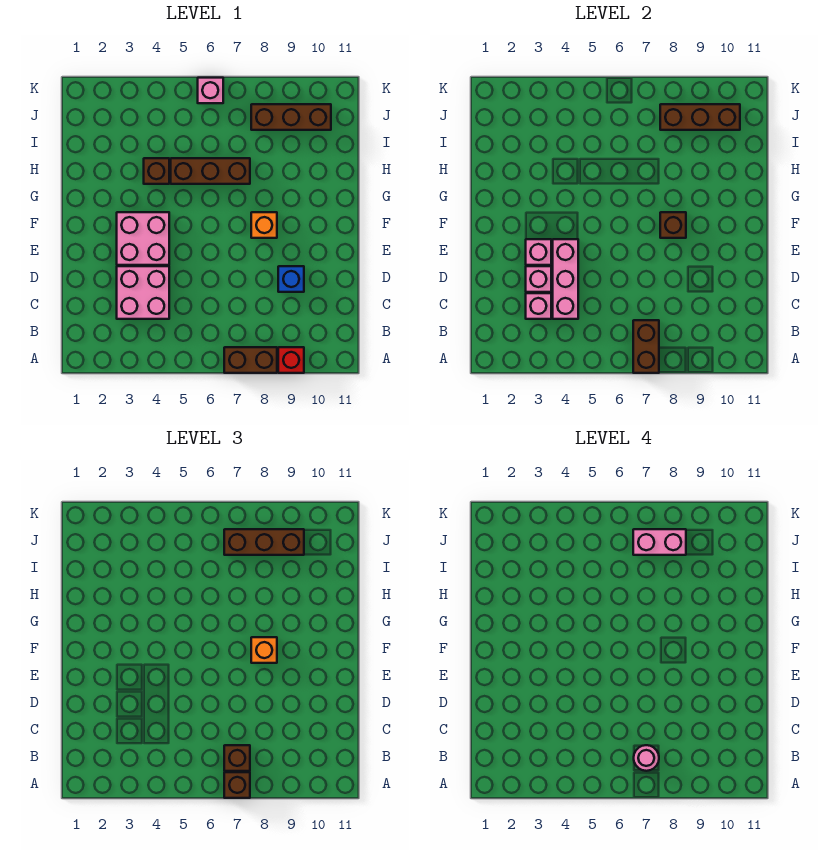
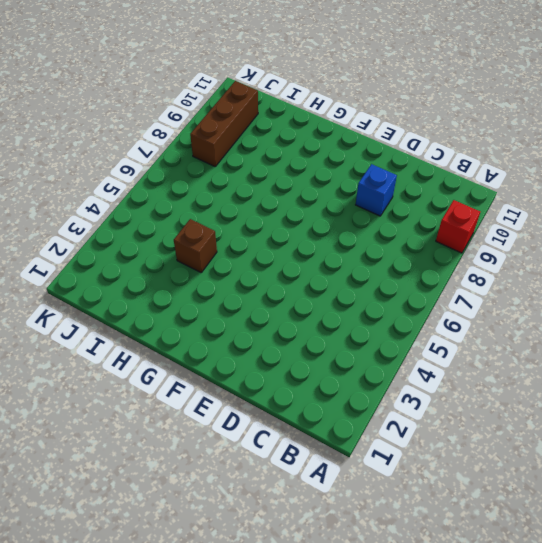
none -> brown brick A7:A8 level 1
none -> pink brick C3:D4 level 1
none -> pink brick E3:F4 level 1

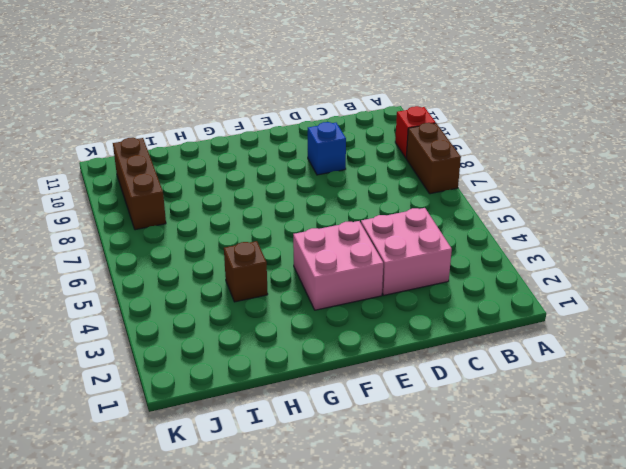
none -> orange brick F8 level 1
none -> brown brick H5:H7 level 1
none -> pink brick K6 level 1

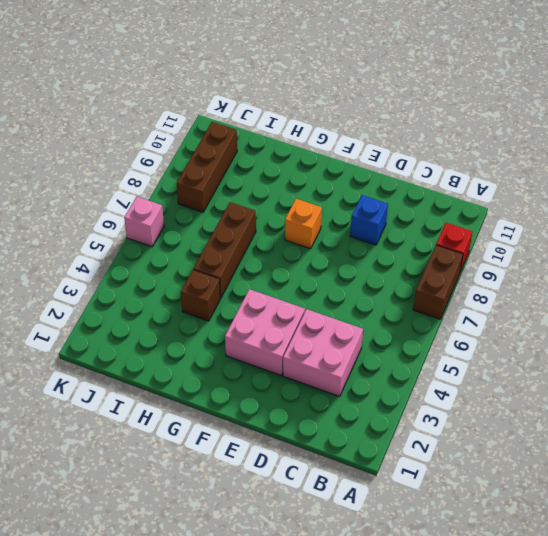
none -> brown brick A7:B7 level 2
none -> pink brick C3 level 2
none -> pink brick C4:E4 level 2

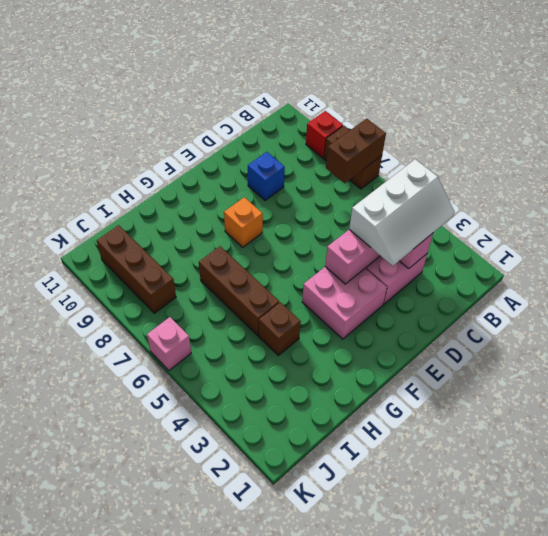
white slope B3:D4 level 3 top 4 -> none
none -> pink brick D3 level 2
none -> pink brick E3 level 2
none -> brown brick F8 level 2

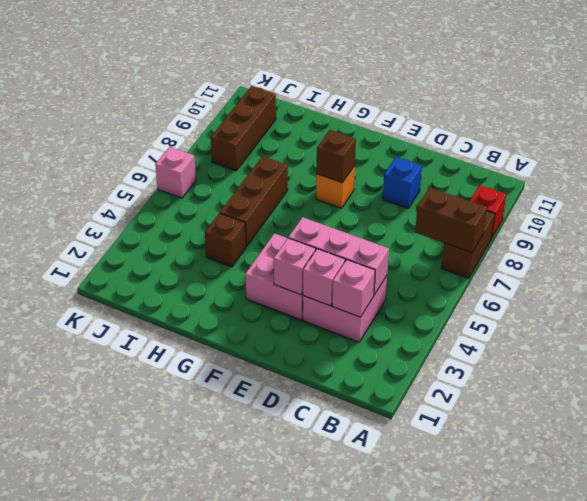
none -> brown brick J8:J10 level 2
none -> brown brick A7 level 3
none -> brown brick B7 level 3

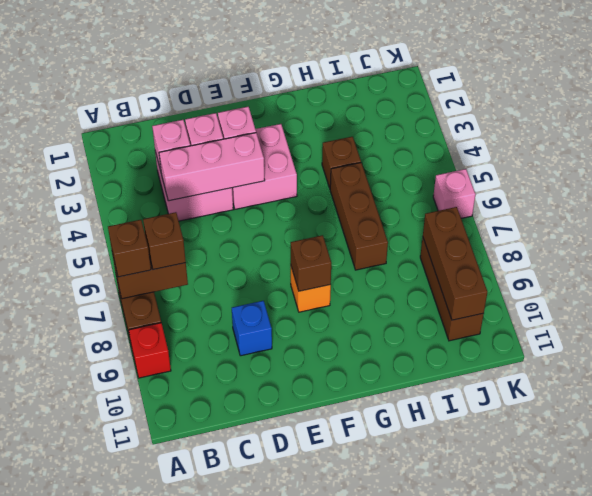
none -> orange brick F8 level 3
none -> brown brick J7:J9 level 3
none -> pink round brick B7 level 4

